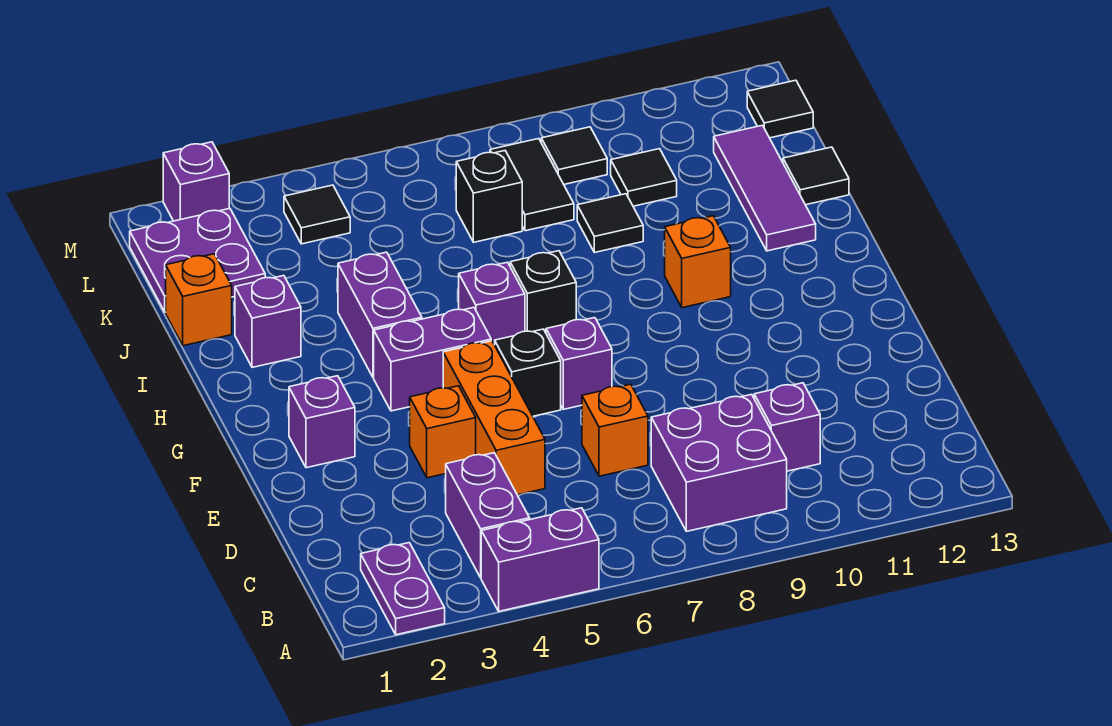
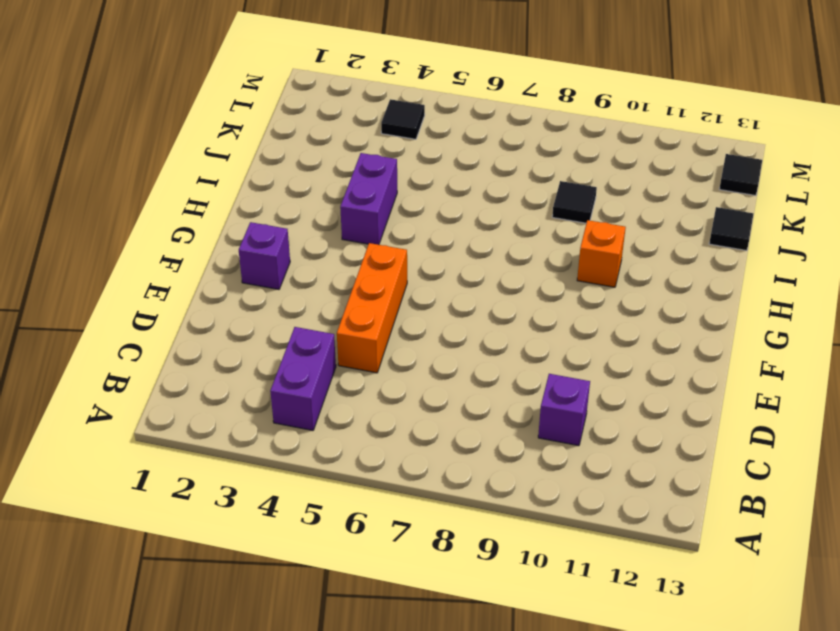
none -> purple plate A2:B2 level 1
none -> purple brick A4:A5 level 1
none -> purple brick B8:C9 level 1

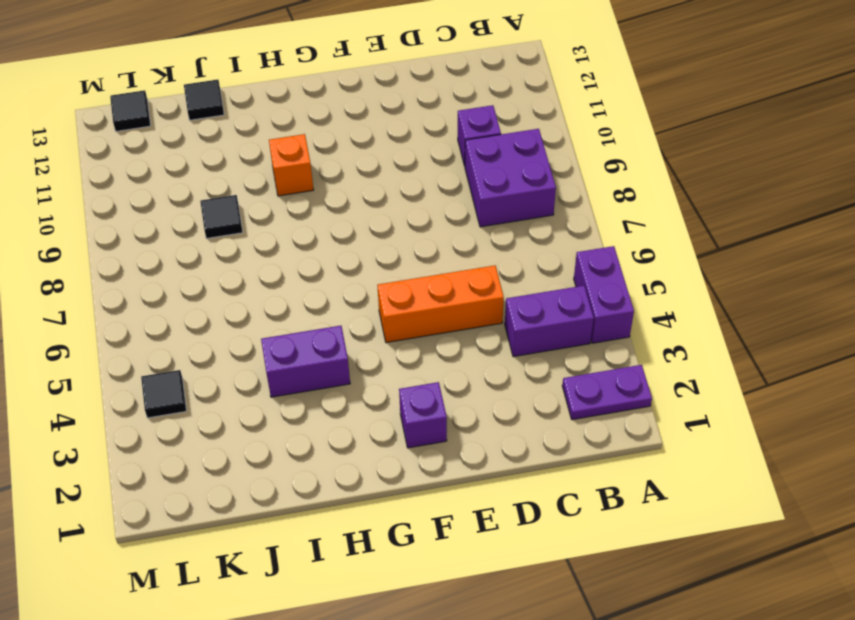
none -> orange brick D7 level 1
none -> orange brick E4 level 1
none -> black brick F6 level 1

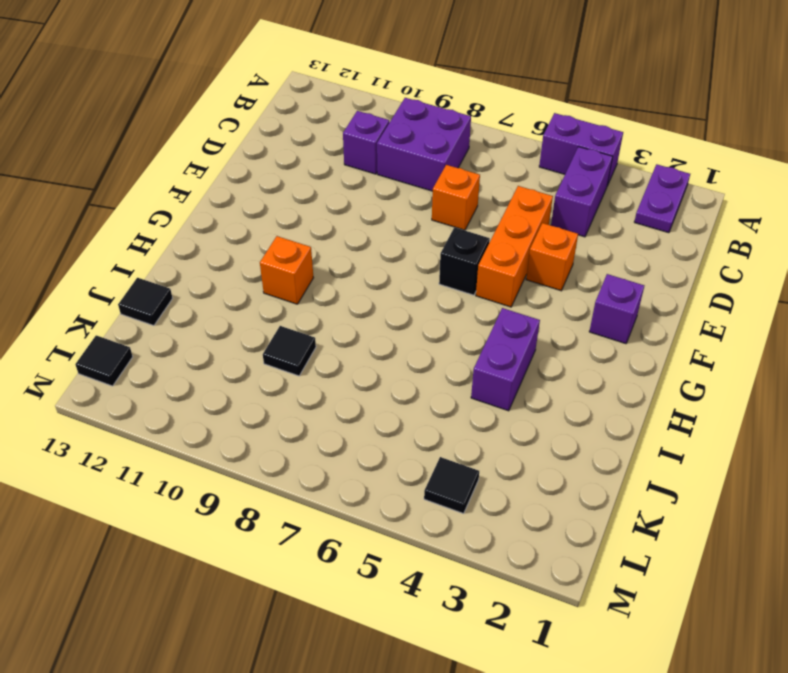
none -> purple brick F7 level 1
none -> purple brick G4:G5 level 1
none -> purple brick H6 level 1

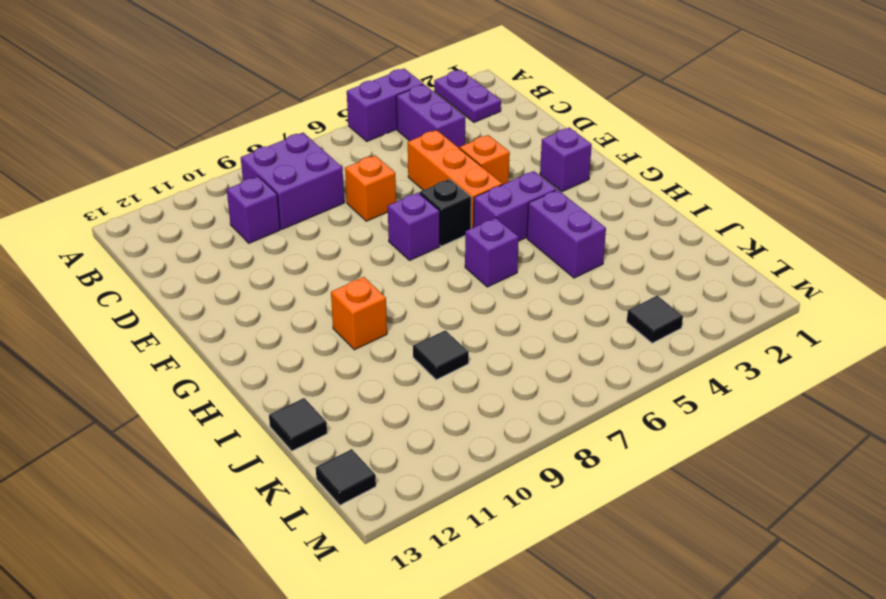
none -> black brick H7 level 1
none -> purple brick I2 level 1
none -> purple tile I12:K12 level 1

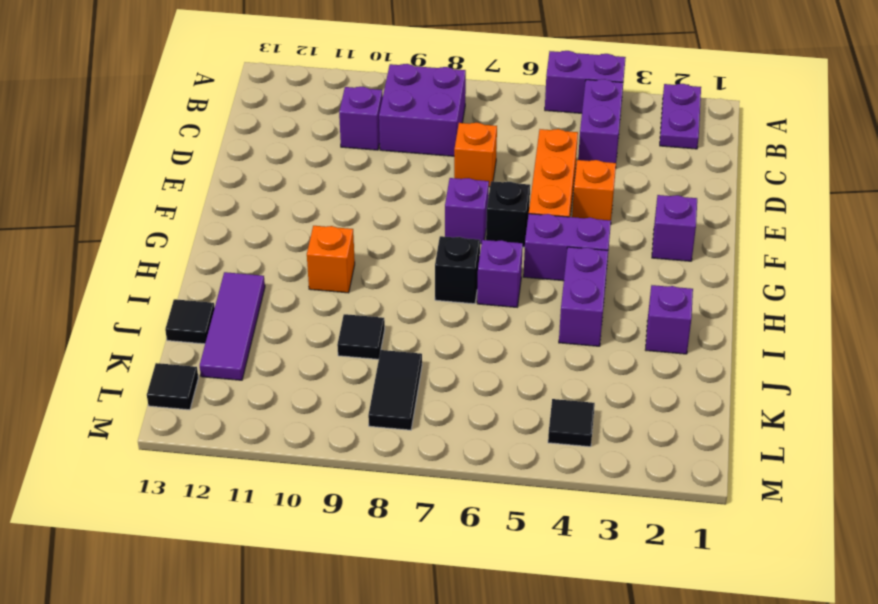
none -> orange brick J1 level 1
none -> purple plate K1:L2 level 1
none -> black brick K7 level 1

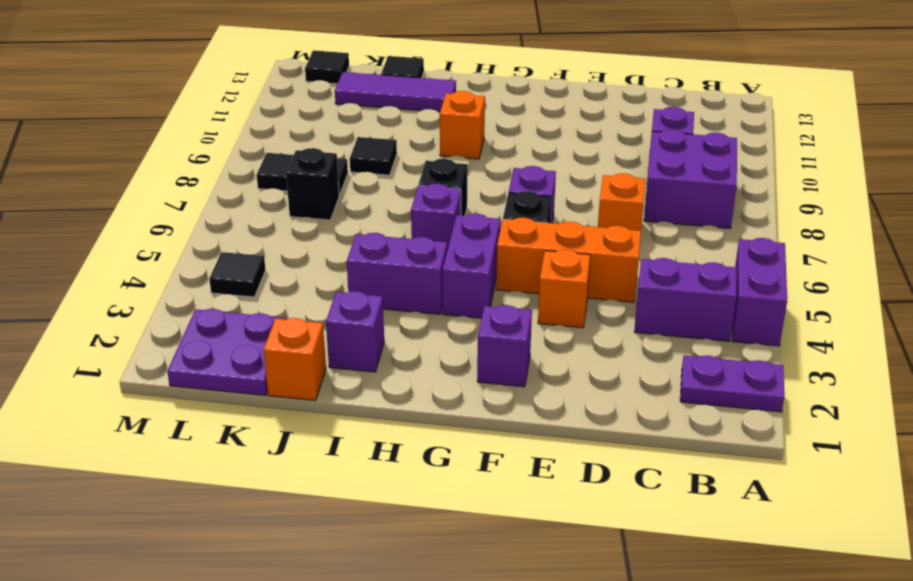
none -> black tile K10 level 1
none -> black tile L9 level 1
none -> purple brick M2 level 1

